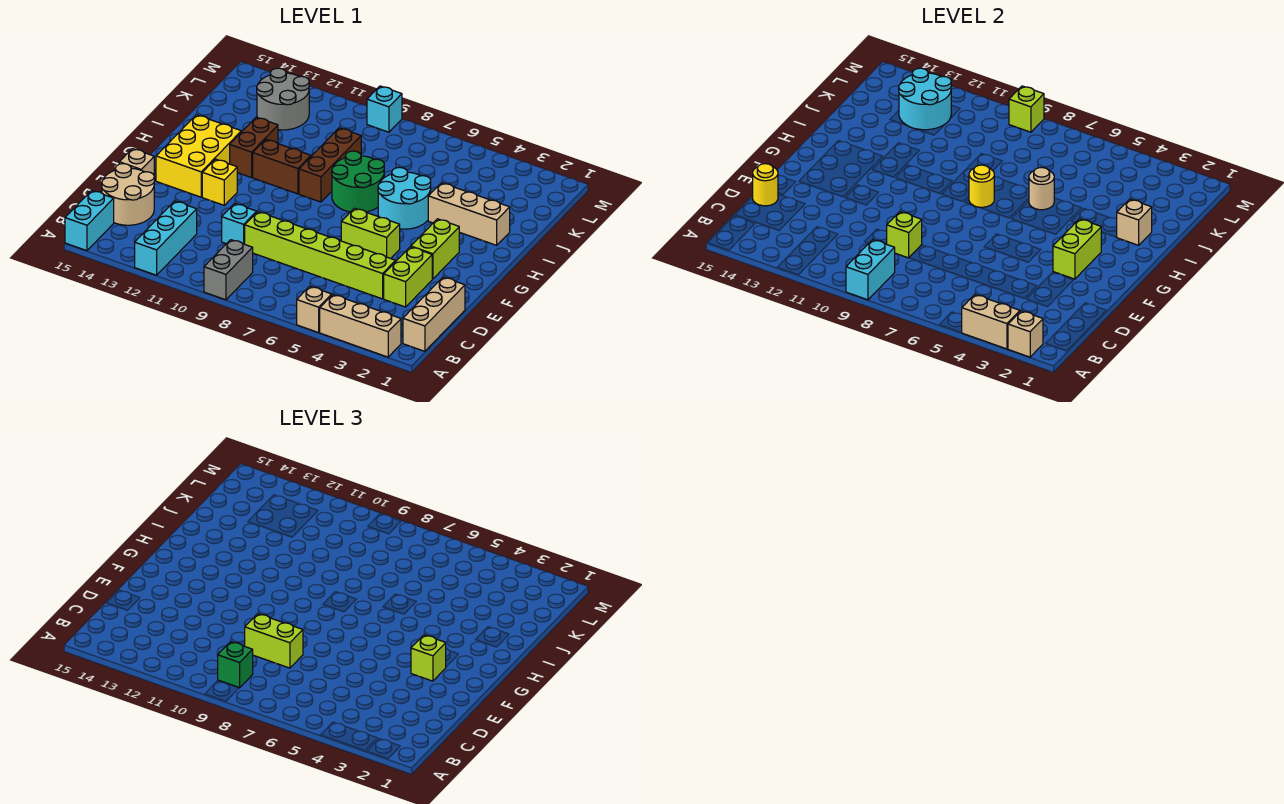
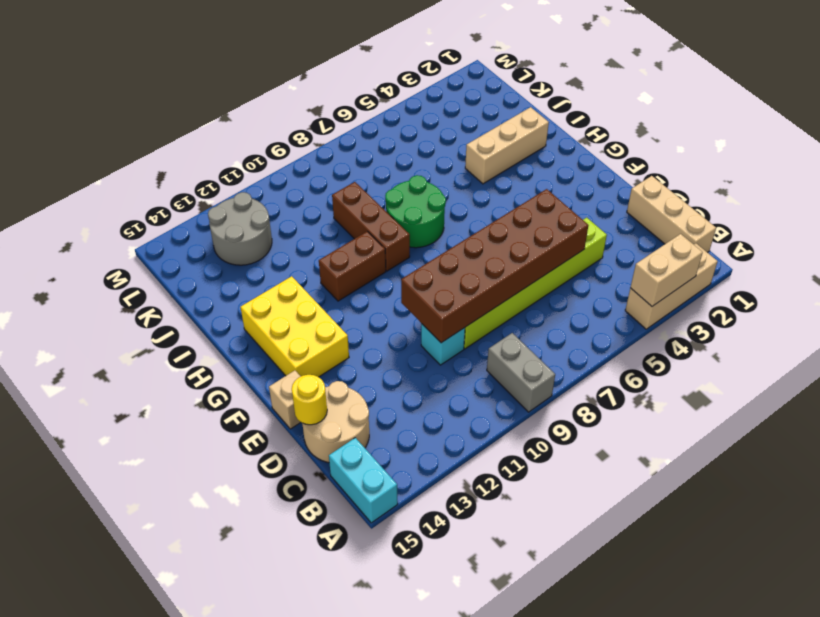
brown brick D5:E10 level 2 -> lime brick D9 level 2
none -> tan brick A5 level 1
none -> cyan brick A12:C12 level 1
none -> lime brick D3:E3 level 1
none -> lime brick F3:G3 level 1

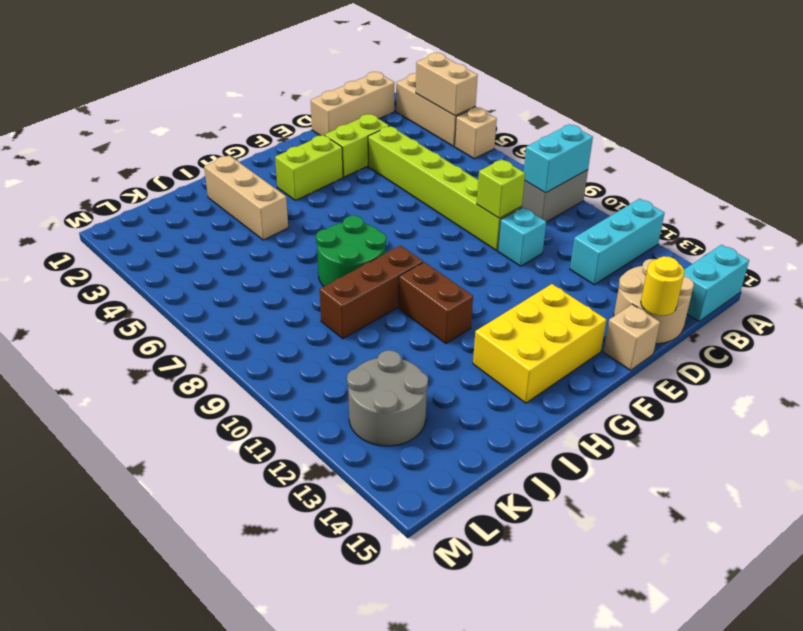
none -> lime brick F5:F6 level 1
none -> yellow brick F12 level 1
none -> cyan round brick H5:I6 level 1
none -> brown brick H12:I12 level 1

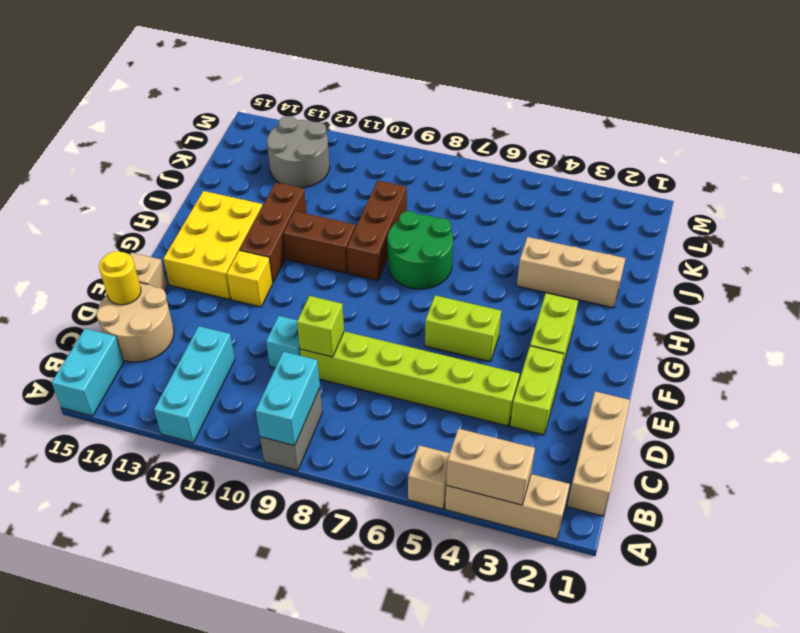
brown brick G12:I12 level 1 -> brown brick H12:I12 level 1
none -> cyan round brick H5:I6 level 1
none -> cyan brick M9 level 1
none -> tan brick A2 level 2
none -> lime brick F3:G3 level 2

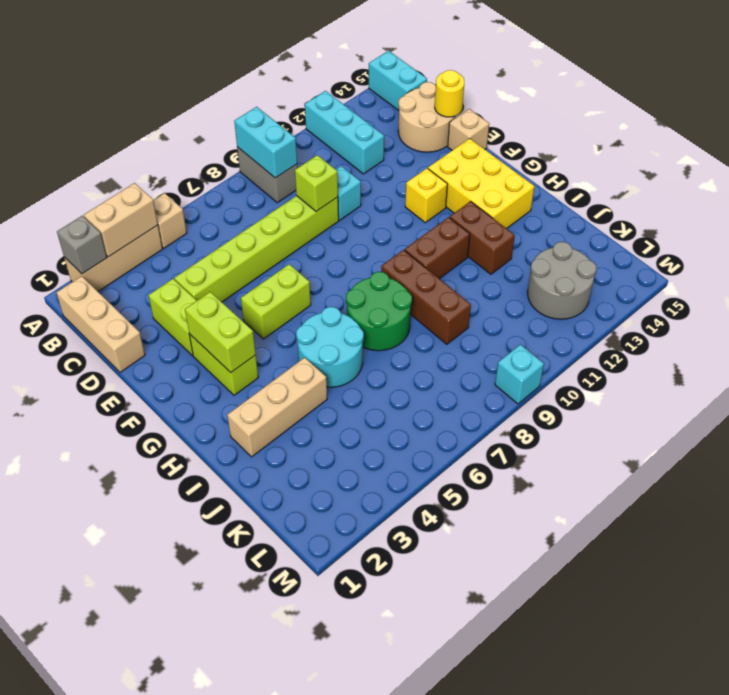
grey brick A2 level 2 -> tan brick A2 level 2
none -> yellow round brick H8 level 2
none -> tan brick I2 level 2
none -> tan round brick I6 level 2
none -> cyan round brick K12:L13 level 2

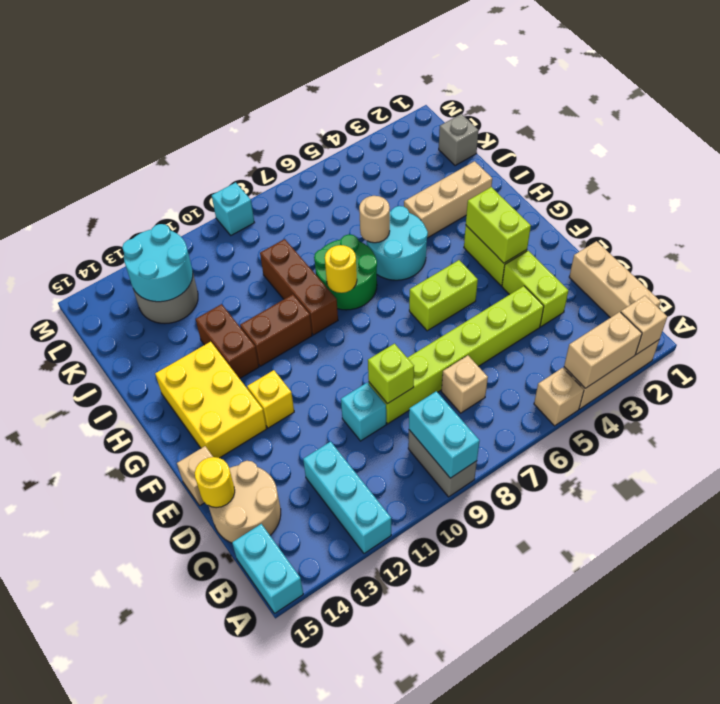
tan brick C7 level 1 -> tan brick I2 level 2
grey brick K1 level 1 -> none
none -> lime brick M9 level 2
none -> green brick B9 level 3
none -> lime brick D8:D9 level 3
none -> lime brick F3 level 3

